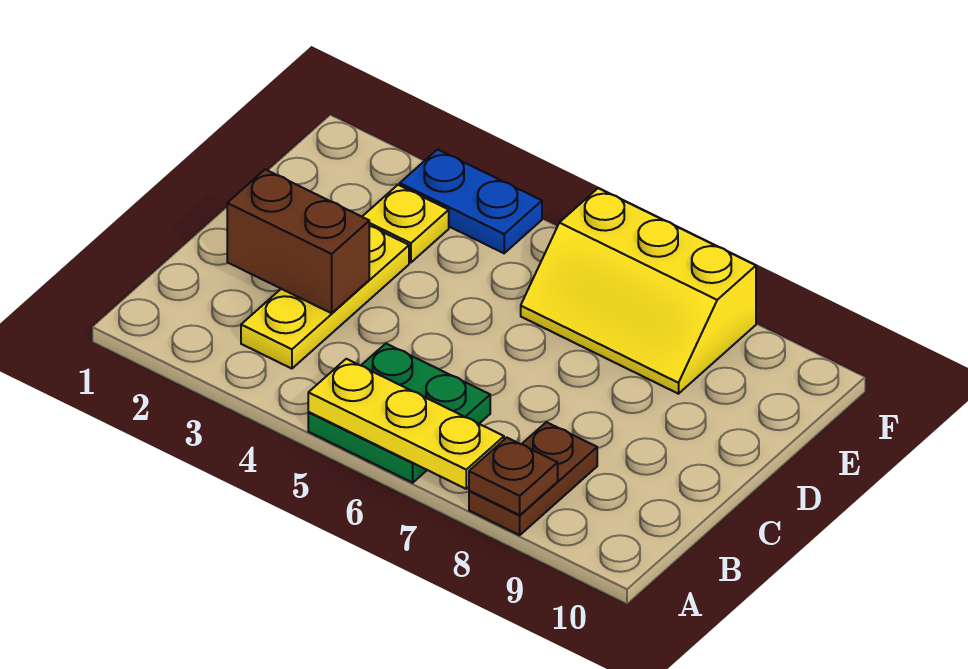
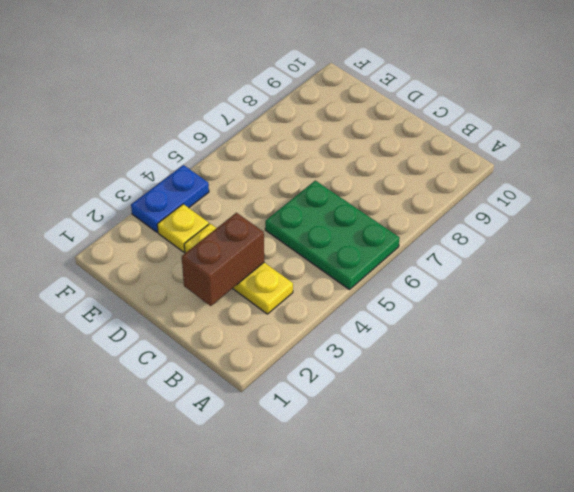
green plate A5:C6 level 1 -> green plate A5:B6 level 1
none -> brown plate A8:B8 level 1
none -> yellow slope E6:F8 level 1 top F

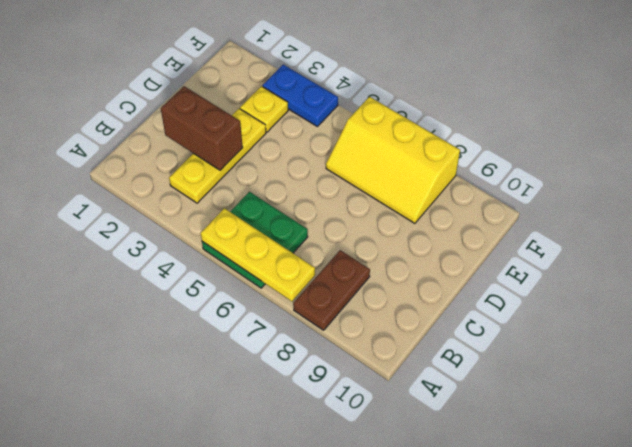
none -> brown plate A8 level 2

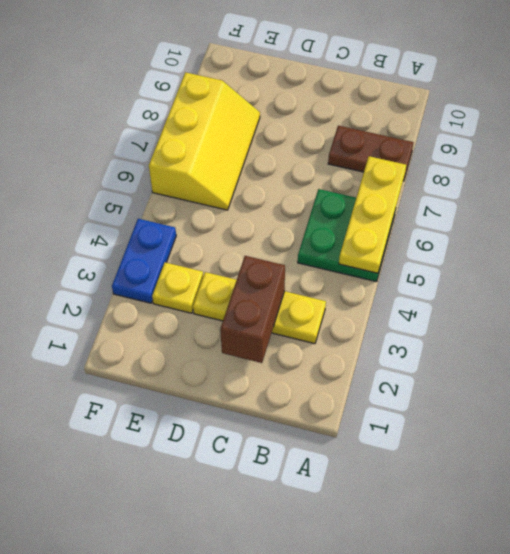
none -> brown plate A8 level 2

